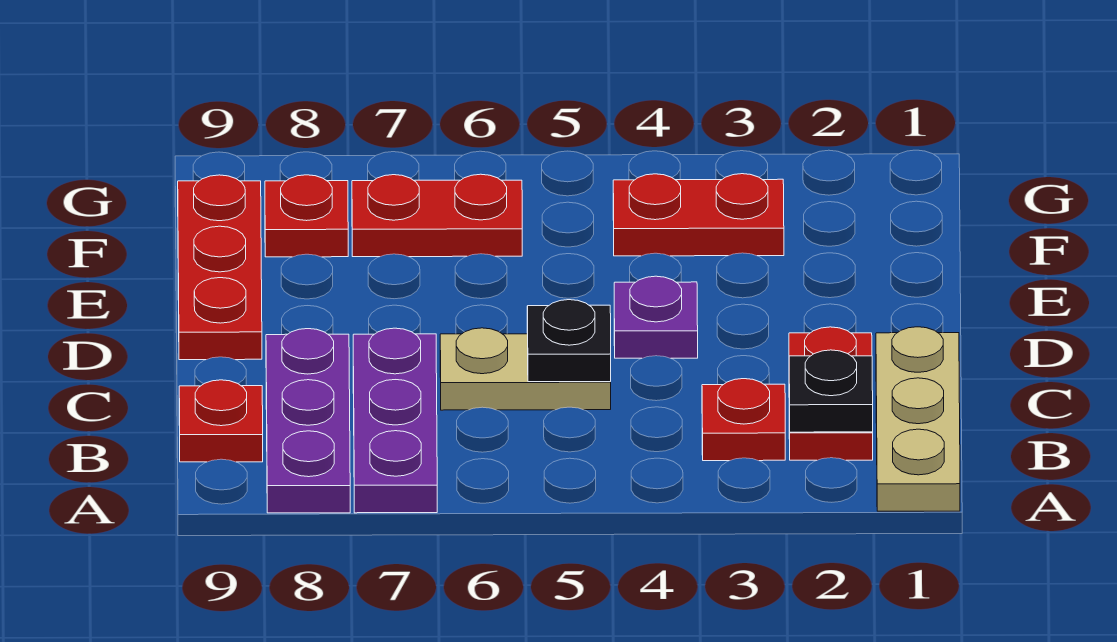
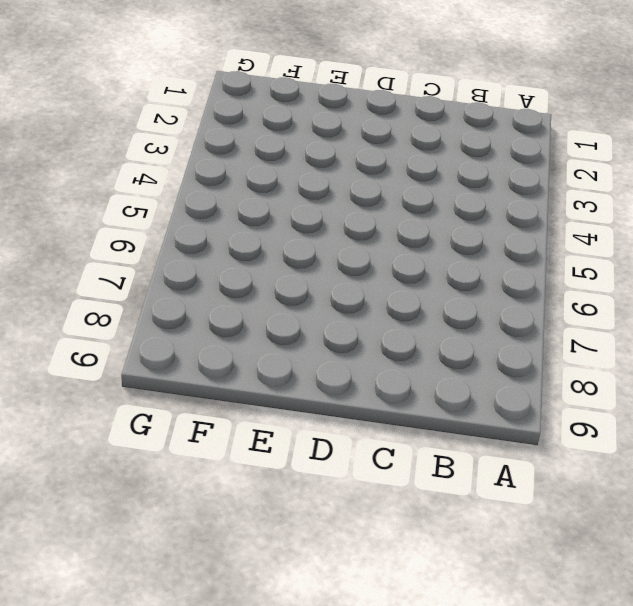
none -> tan plate A1:C1 level 1
none -> purple plate A7:C7 level 1
none -> purple plate A8:C8 level 1

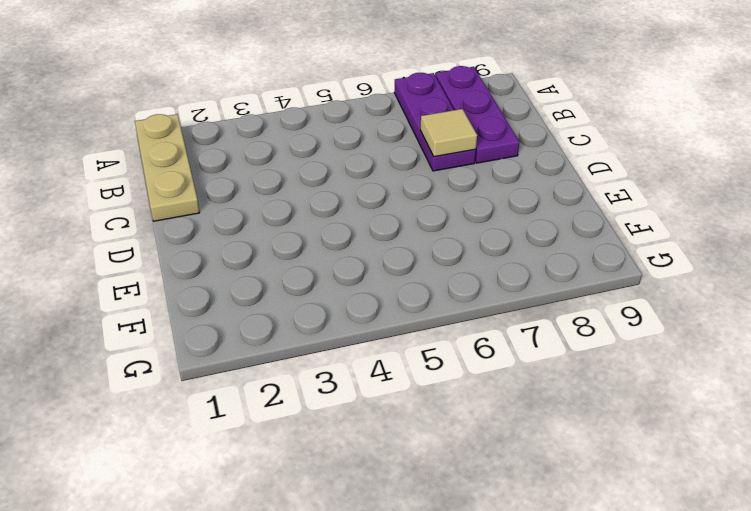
tan tile C7 level 2 -> none
none -> red plate B2:C2 level 1
none -> red plate B3 level 1
none -> red plate B9 level 1

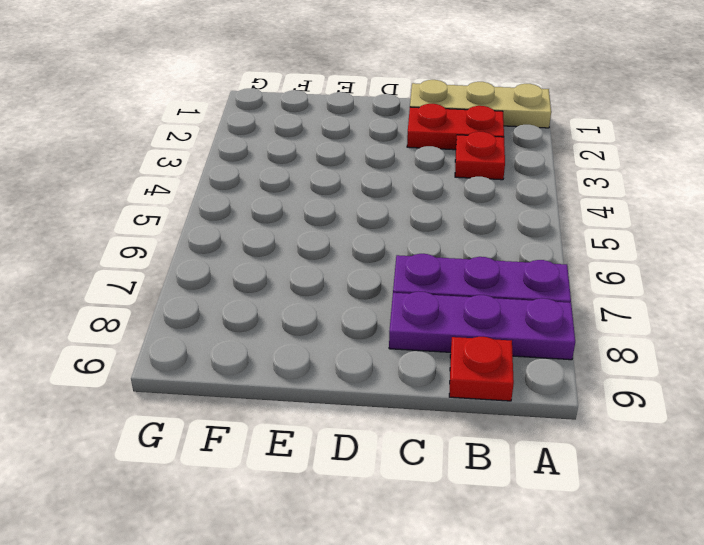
none -> tan plate C5:C6 level 1
none -> purple plate D4 level 1
none -> red plate D9:F9 level 1

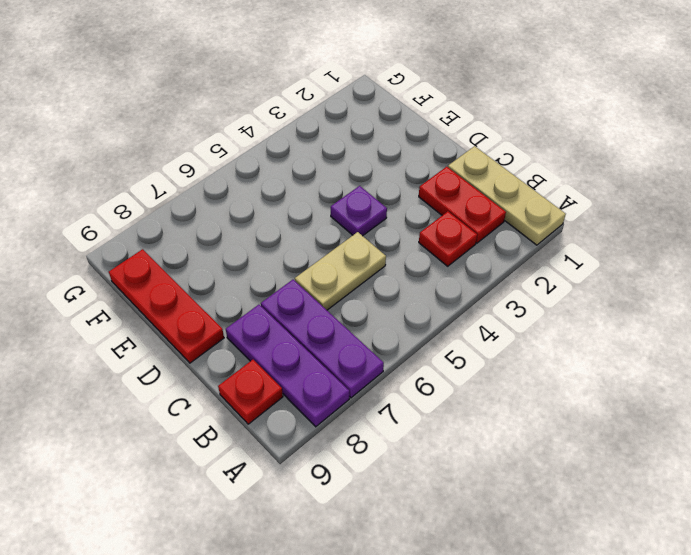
none -> red plate F3:F4 level 1
none -> red plate F6:F7 level 1
none -> red plate F8 level 1

